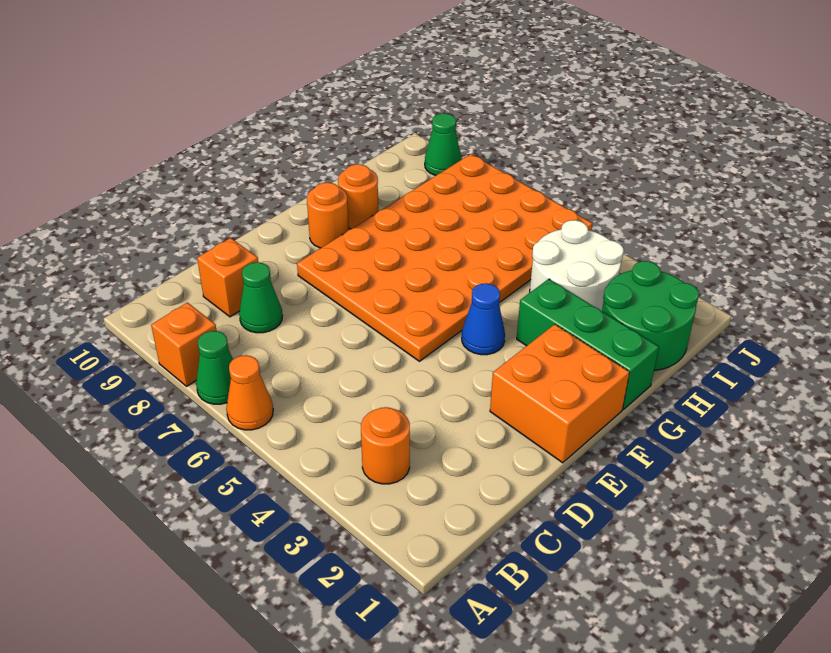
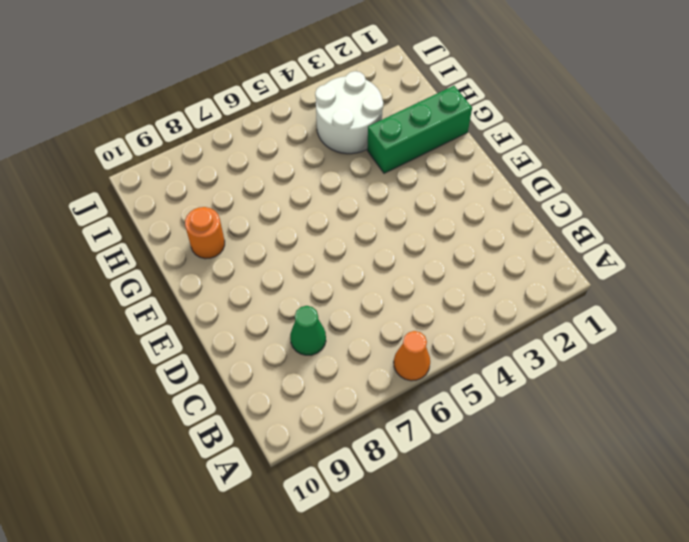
none -> green cone A7 level 1
none -> orange brick A8 level 1
none -> orange round brick B3 level 1

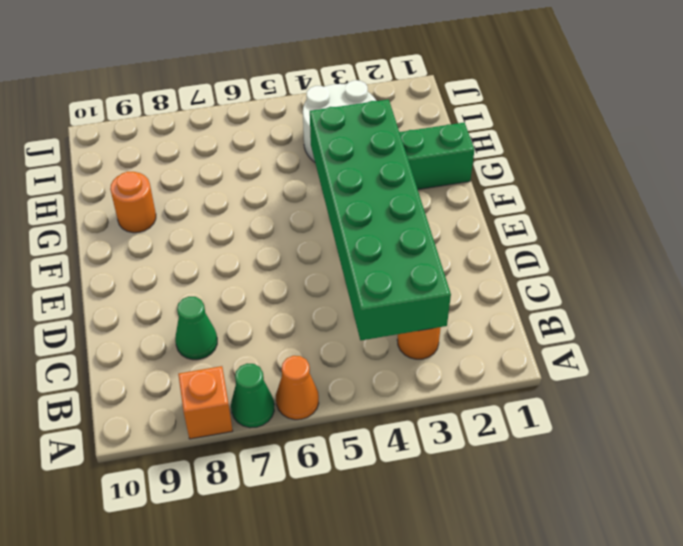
green brick B3:G4 level 2 -> none
none -> orange brick C9 level 1
none -> orange brick E1:F2 level 1
none -> orange plate E5:J8 level 1

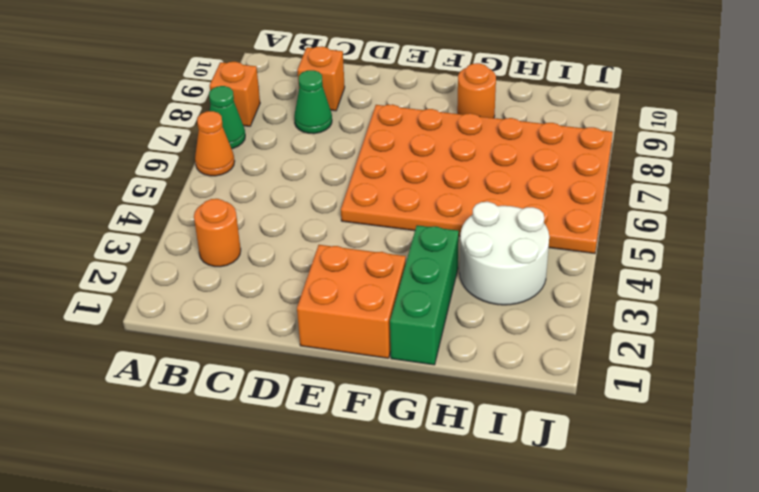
none -> blue cone F4 level 1
none -> orange round brick F9 level 1
none -> green round brick H1:I2 level 1

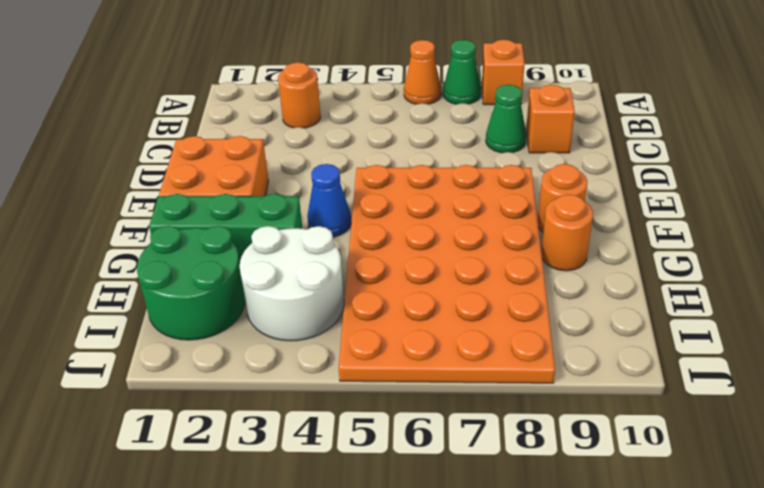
none -> green cone J9 level 1

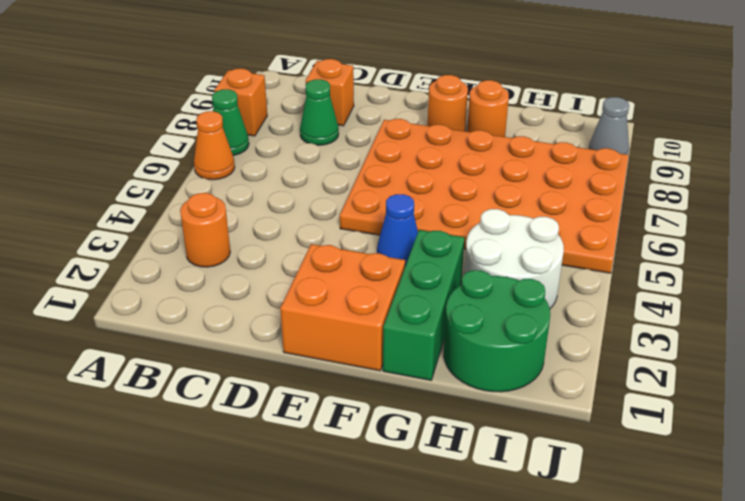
grey cone J9 level 1 -> green cone J9 level 1

